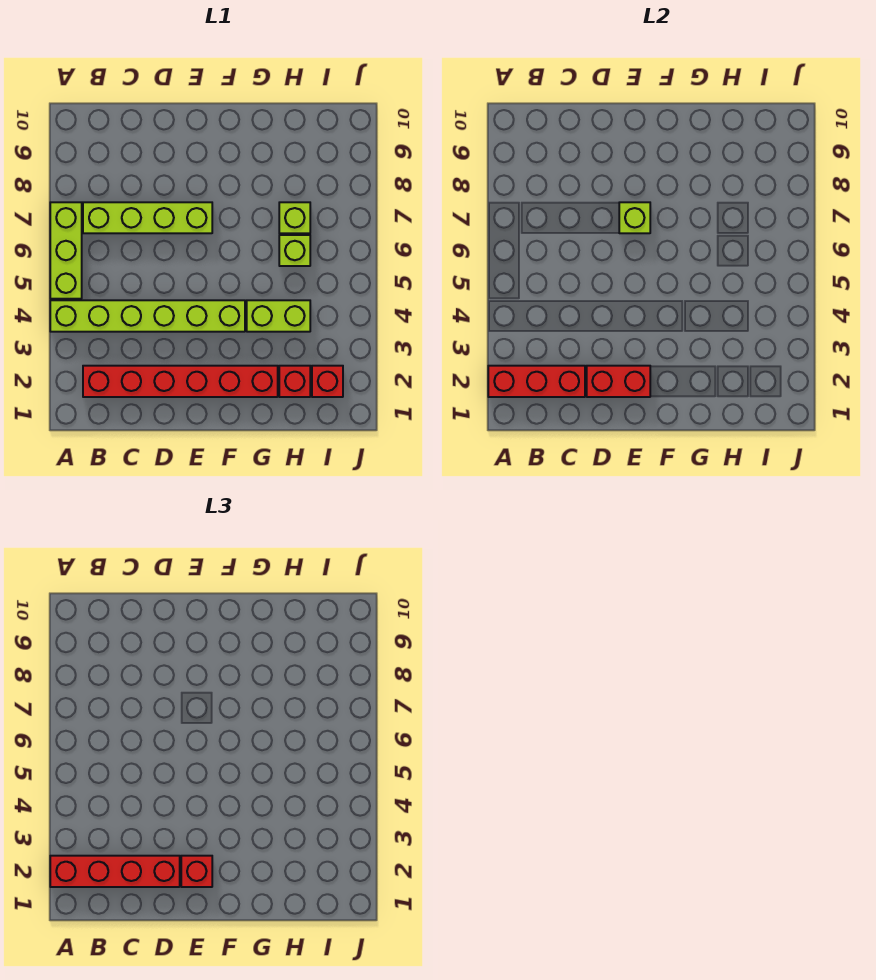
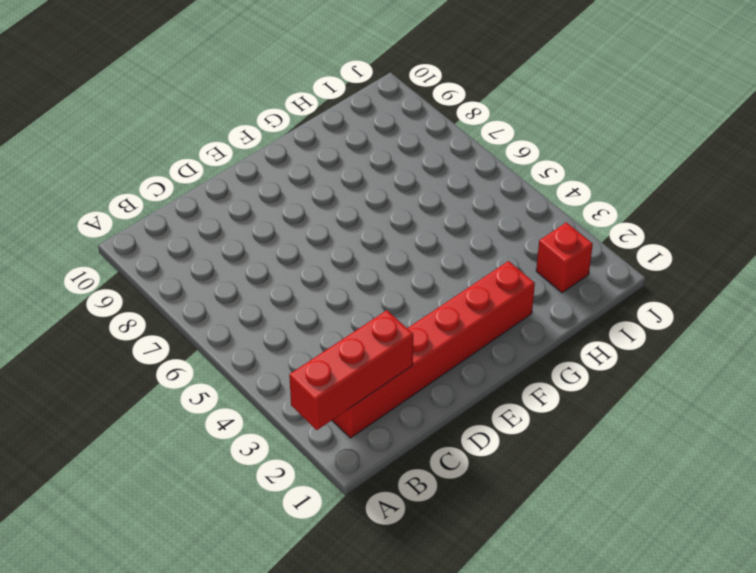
none -> lime brick A4:F4 level 1
none -> lime brick A5:A7 level 1
none -> lime brick B7:E7 level 1

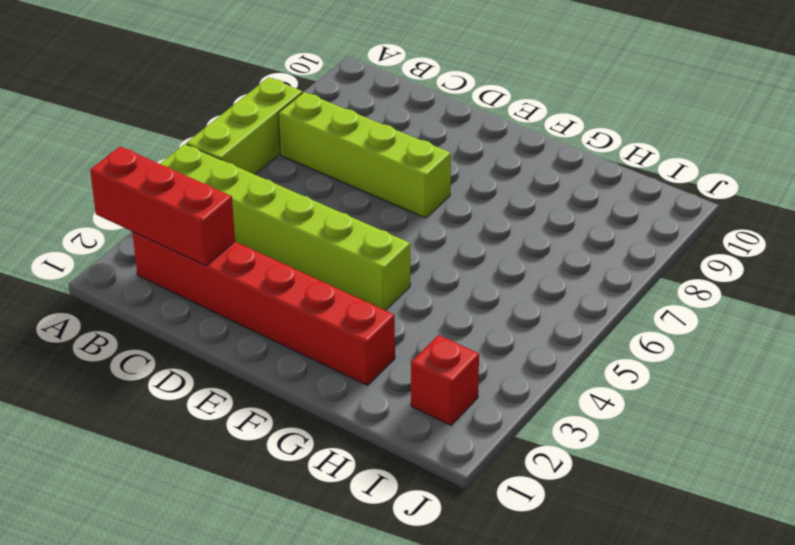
none -> lime brick G4:H4 level 1
none -> red brick H2 level 1
none -> lime brick H6 level 1

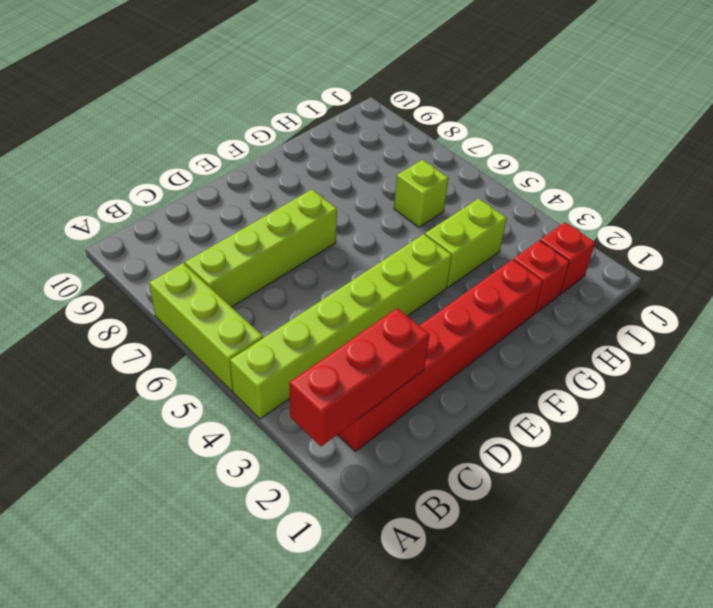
none -> lime brick H7 level 1
none -> red brick D2:E2 level 2
none -> lime brick E7 level 2

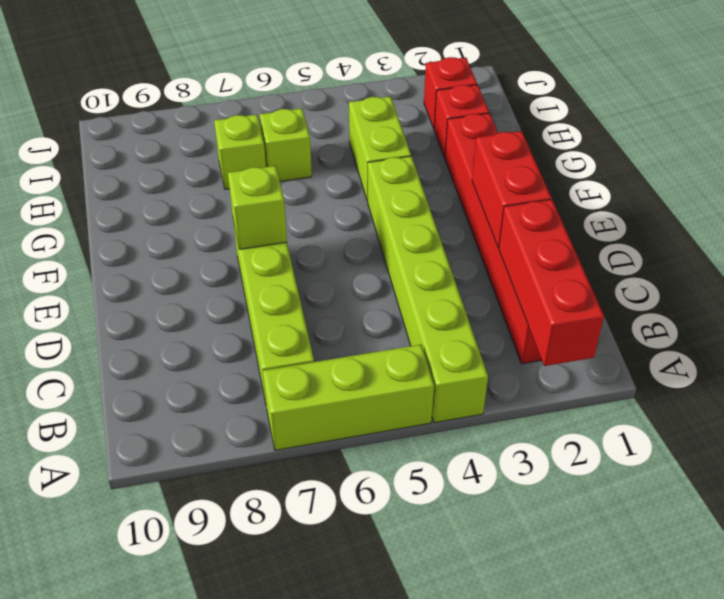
none -> red brick A2:D2 level 3
none -> red brick E2 level 3

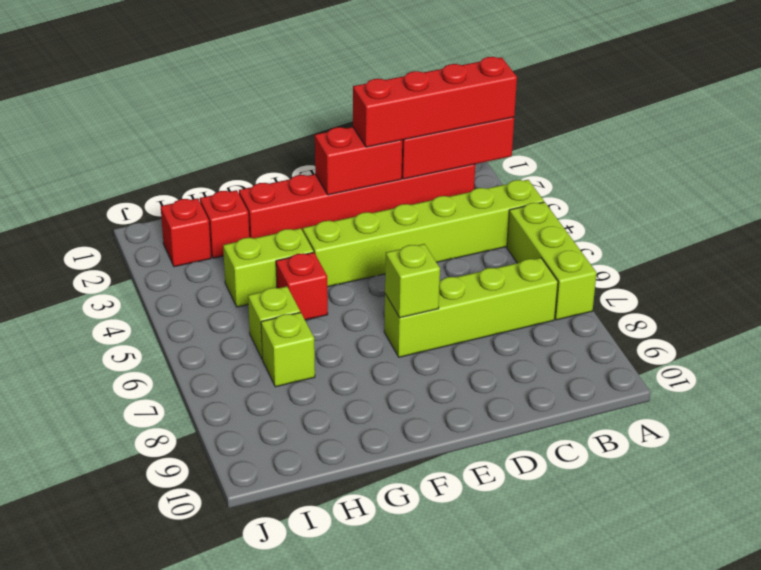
red brick G5 level 1 -> red brick E2 level 3

